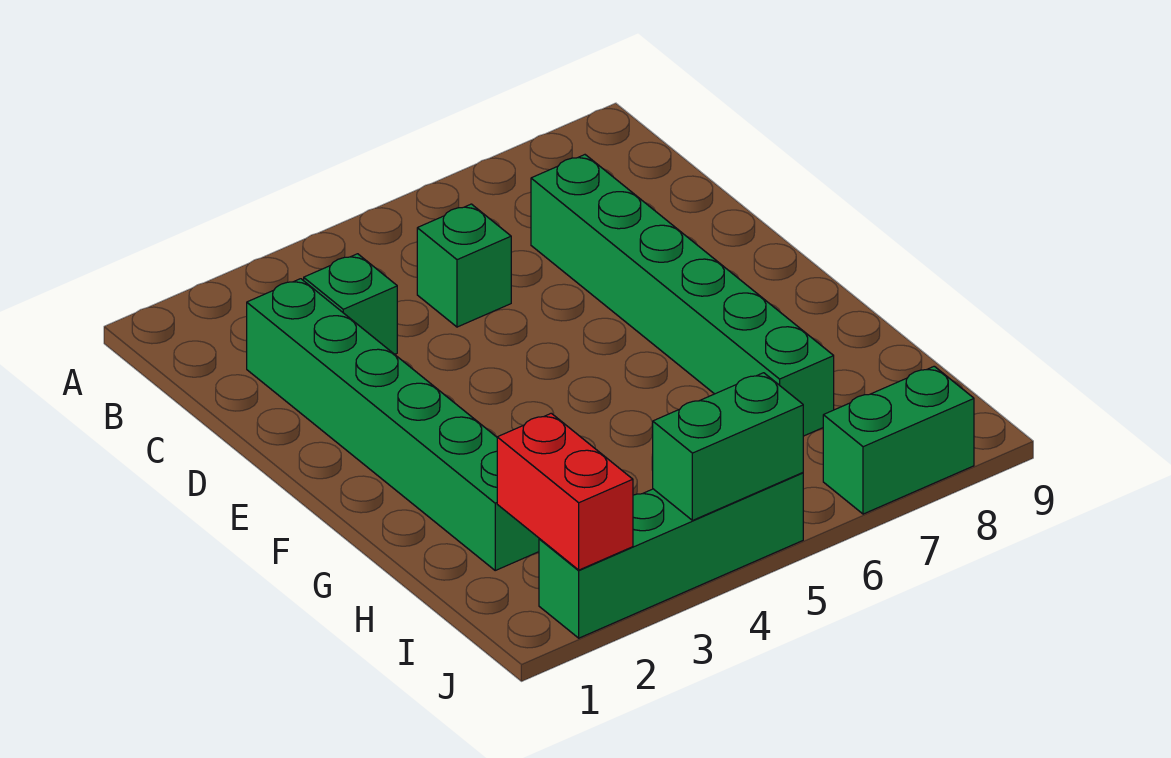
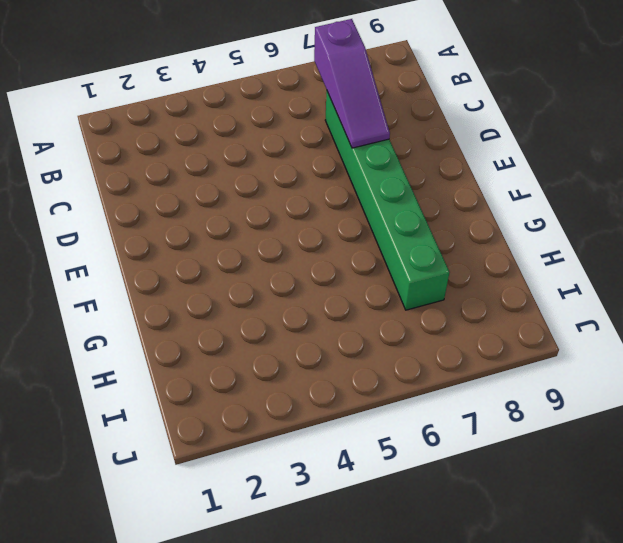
purple slope B7:D7 level 2 top B -> none
none -> green brick C2:H2 level 1
none -> green brick C3 level 1

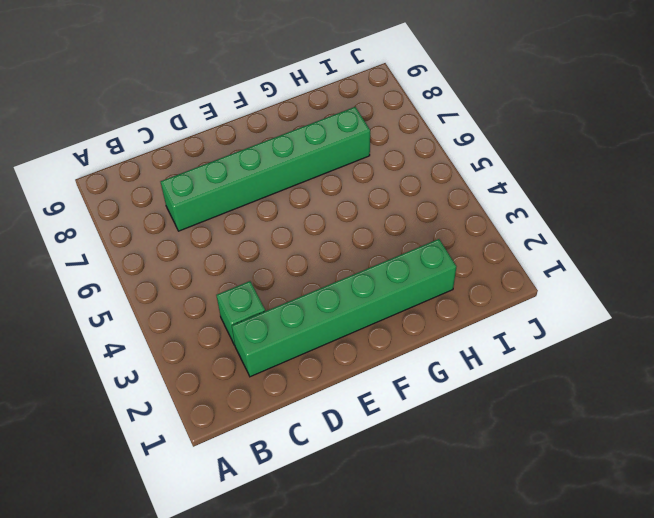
none -> green brick C5 level 1
none -> green brick J2:J5 level 1

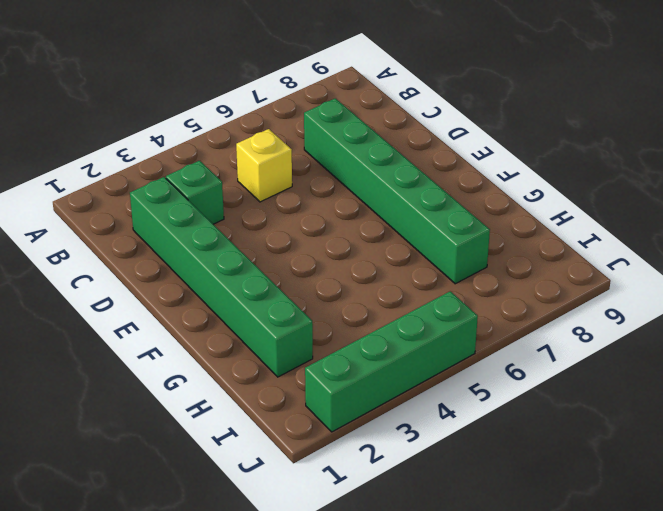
yellow brick C5 level 1 -> green brick C5 level 1
none -> green brick J7:J8 level 1
none -> red brick I2:J2 level 2

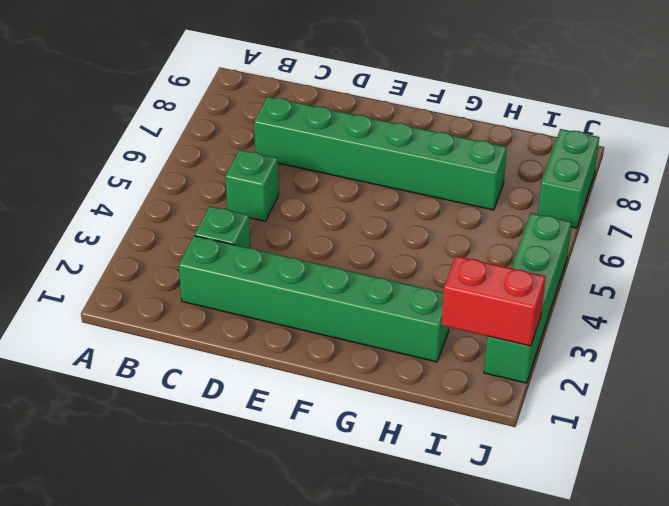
none -> green brick J4:J5 level 2

